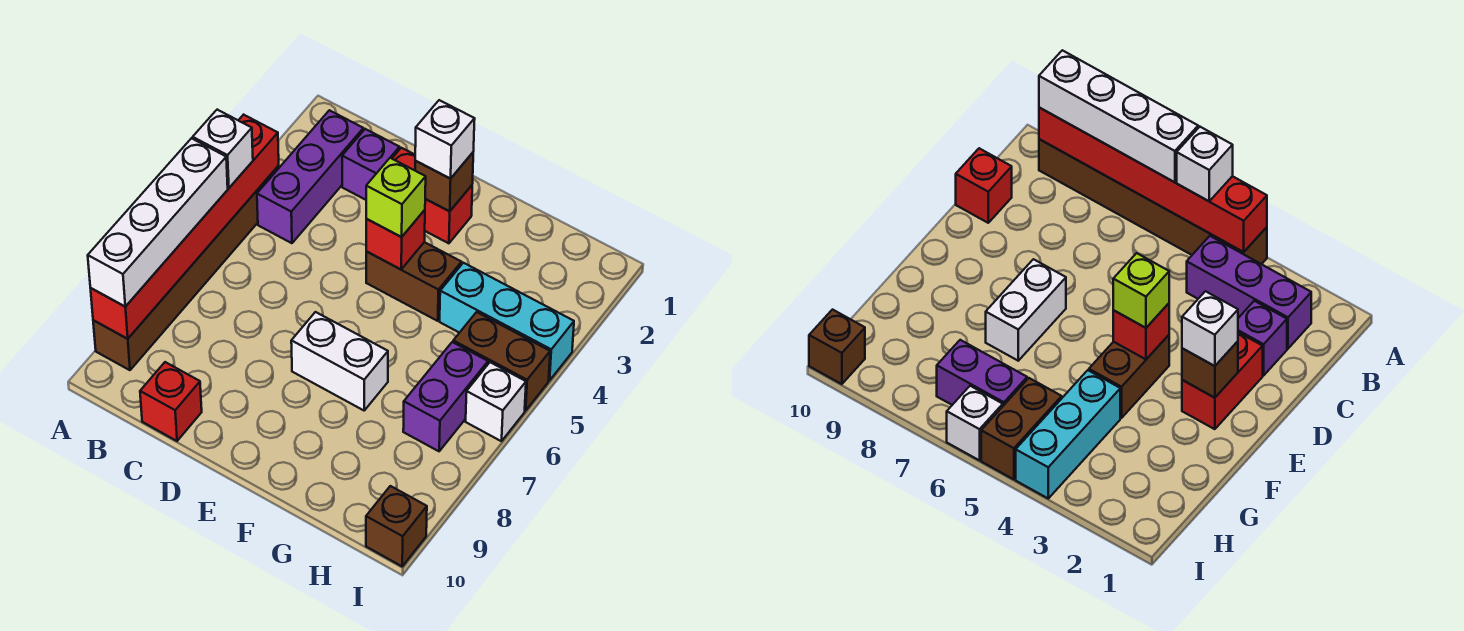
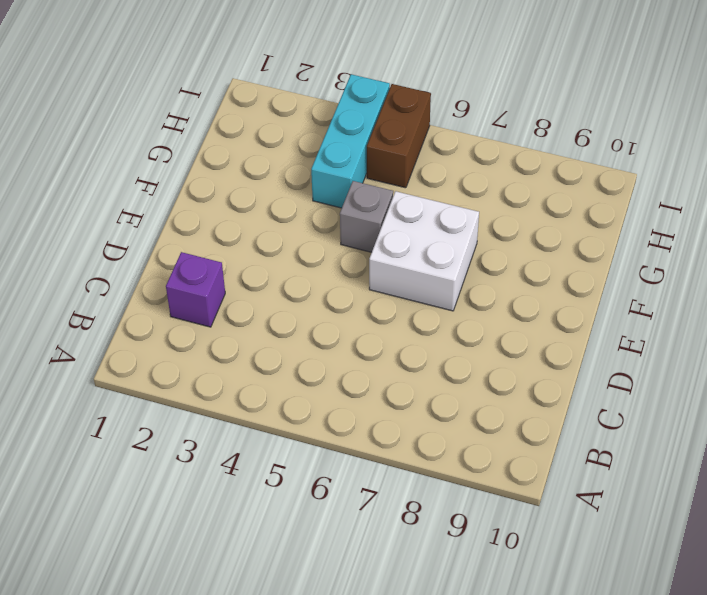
white brick E6:F7 level 1 -> white brick E7:F7 level 1
grey brick F5 level 1 -> none
none -> brown brick A4:A9 level 1
none -> purple brick B2:B4 level 1
none -> red brick C10 level 1

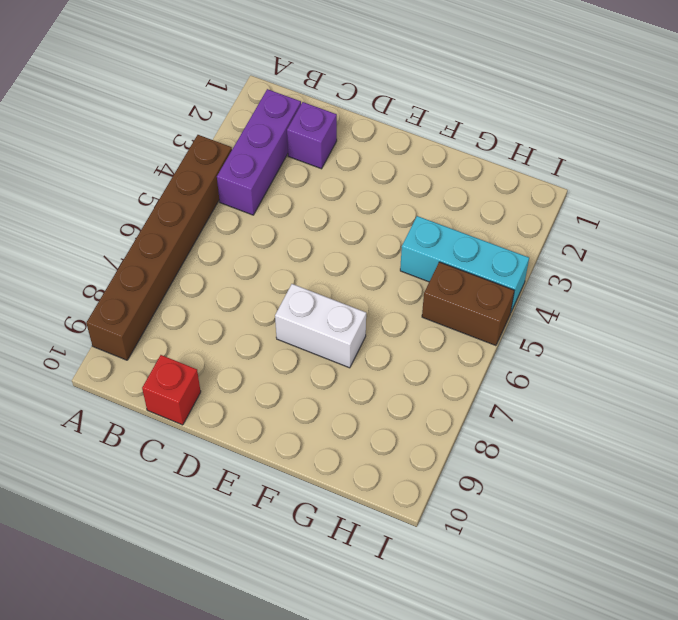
none -> red brick D2:E2 level 1
none -> brown brick E4:F4 level 1
none -> purple brick H6:H7 level 1

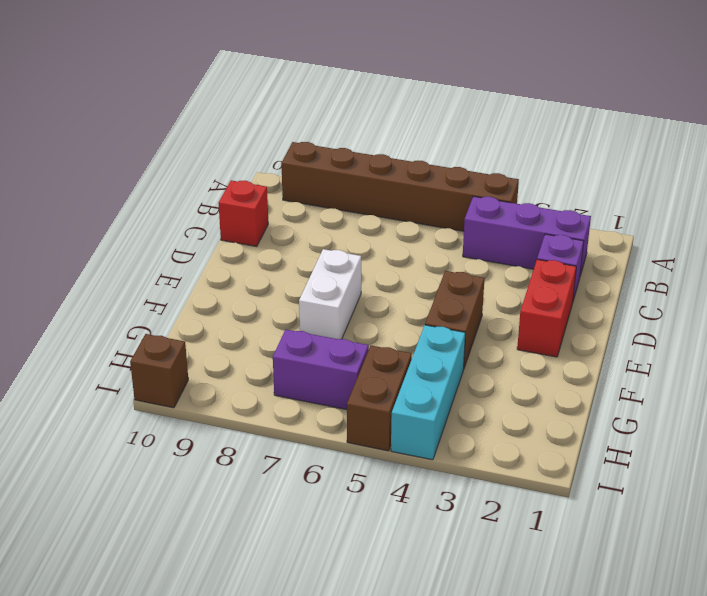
none -> white brick I6 level 1
none -> red brick A4:A9 level 2
none -> brown brick E2 level 2

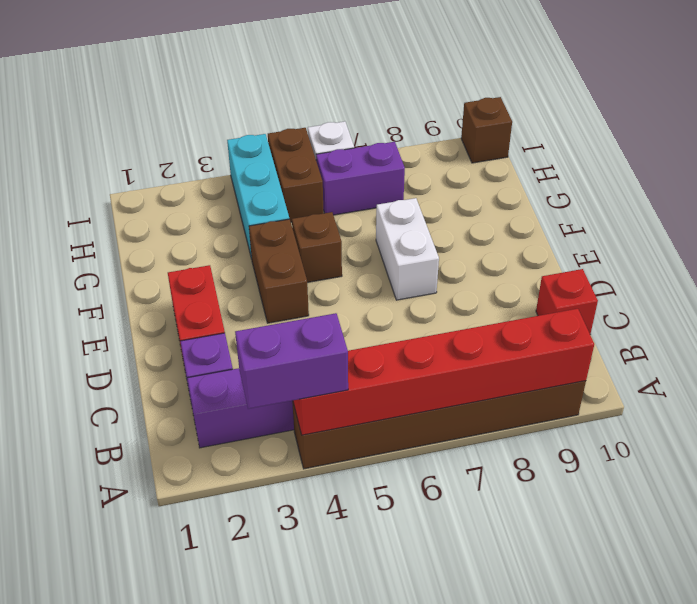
purple brick A3:A4 level 3 -> none
brown brick F5 level 1 -> brown brick E2 level 2
none -> red brick E4 level 2
none -> white brick A5 level 3
none -> white brick A6:A9 level 3

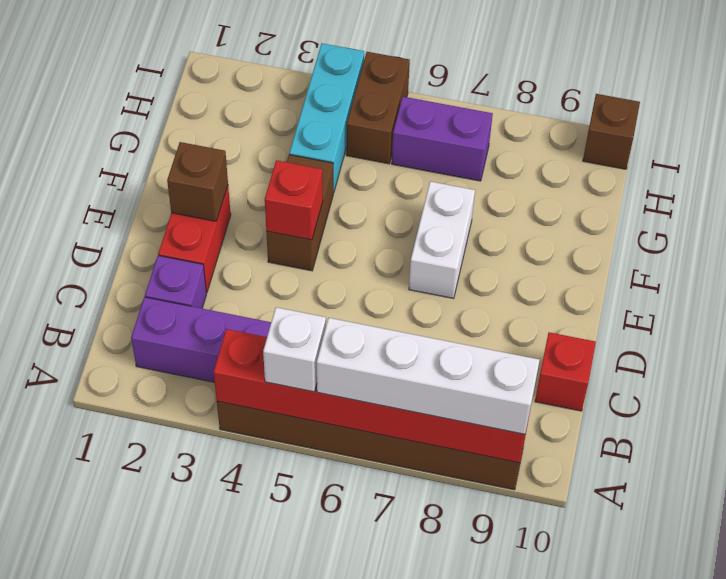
none -> white brick I6 level 1
none -> white brick E2 level 3
none -> lime brick E4 level 3

